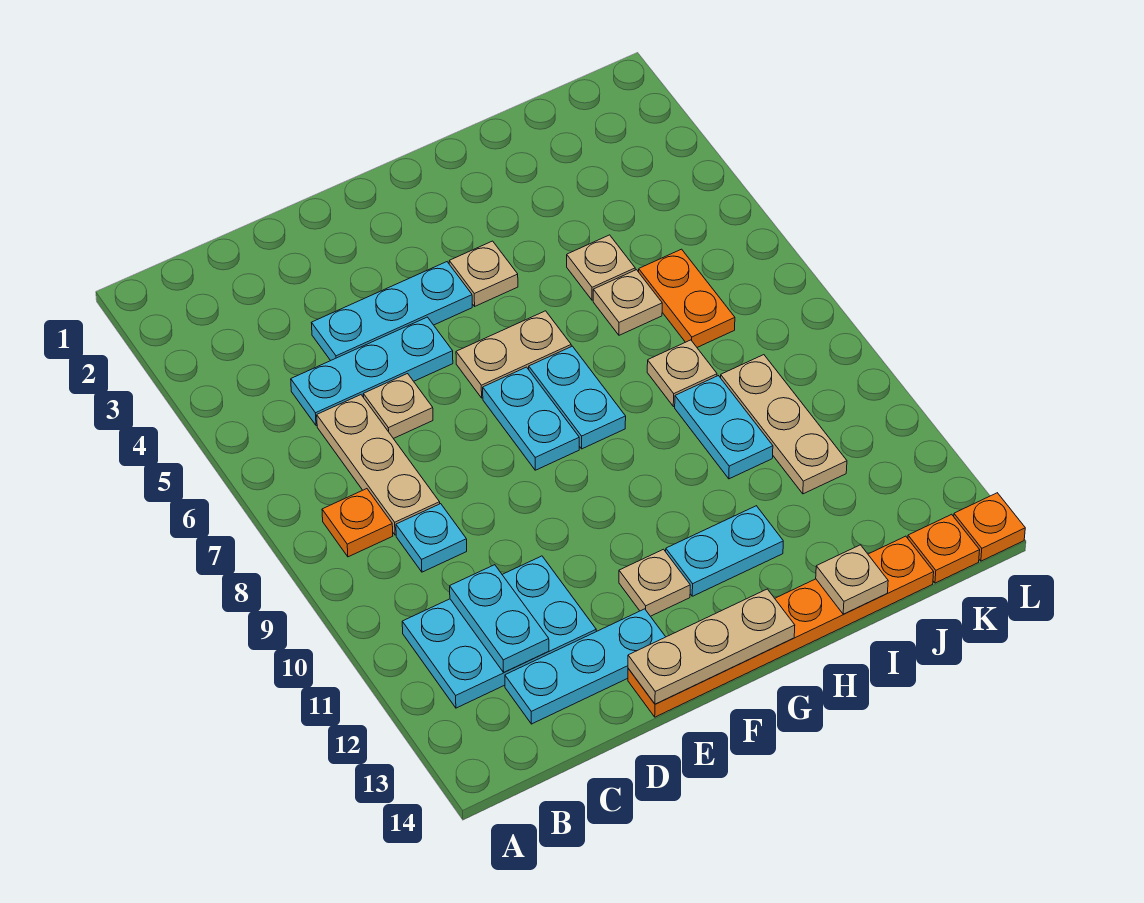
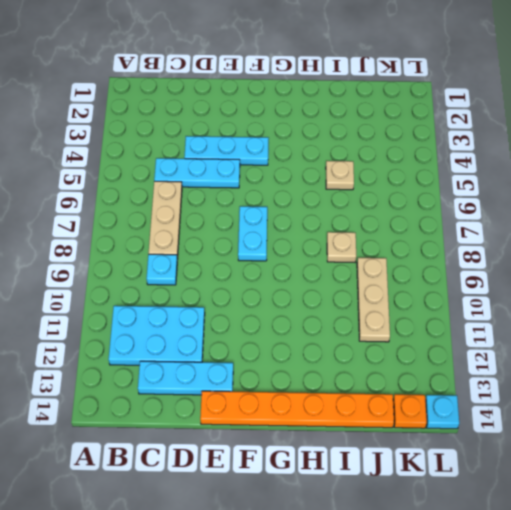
cyan plate L14 level 1 -> orange plate L14 level 1
none -> orange plate B8 level 1
none -> tan plate D6 level 1
none -> tan plate F6:G6 level 1

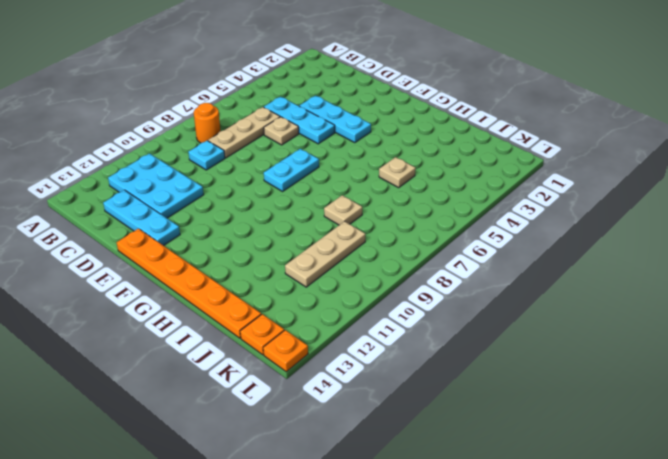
orange round brick B8 level 1 -> orange plate B8 level 1
none -> tan plate F6:G6 level 1
none -> tan plate F12 level 1
none -> tan plate G4 level 1

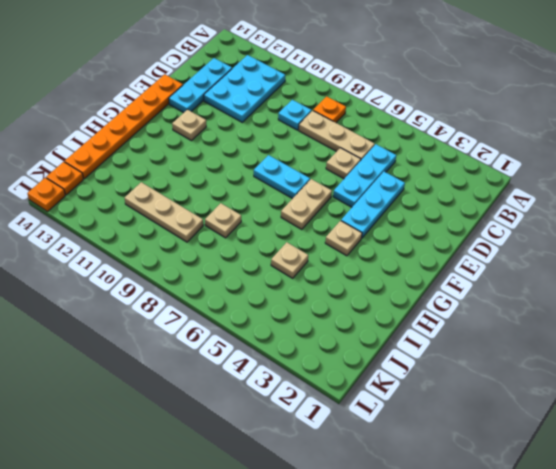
none -> cyan plate G7:G8 level 1
none -> cyan plate G12:H12 level 1
none -> tan plate I6 level 1

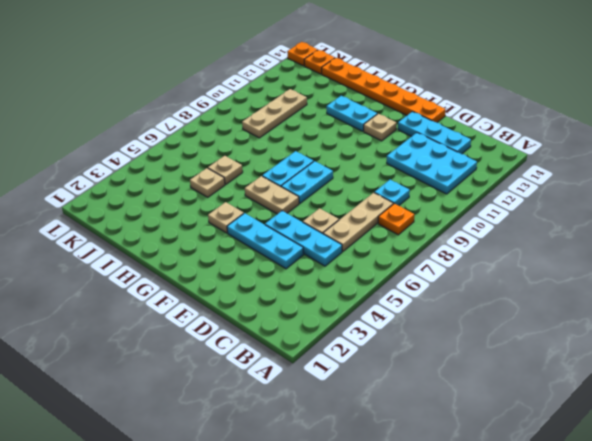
none -> tan plate I8 level 1
none -> cyan plate I9:I10 level 1
none -> orange plate J6:J7 level 1

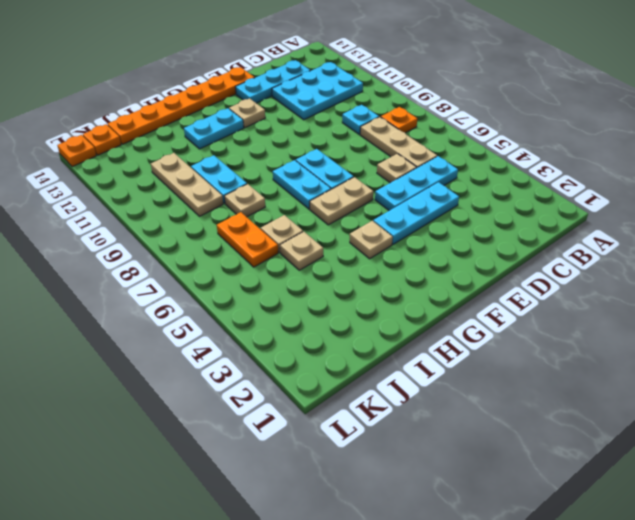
none -> cyan plate C11:C12 level 2
none -> tan plate E14:G14 level 2
none -> tan plate I14 level 2

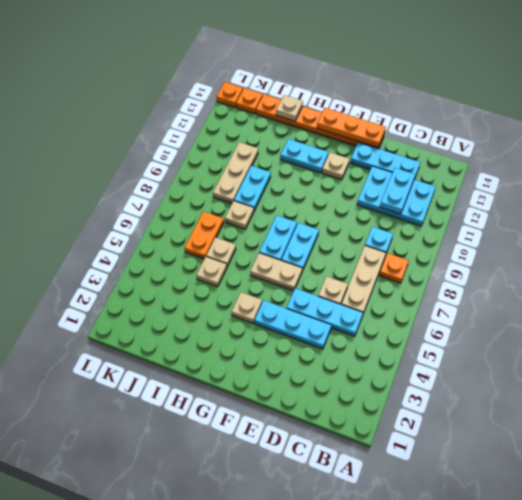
orange plate E14:G14 level 2 -> tan plate E14:G14 level 2

